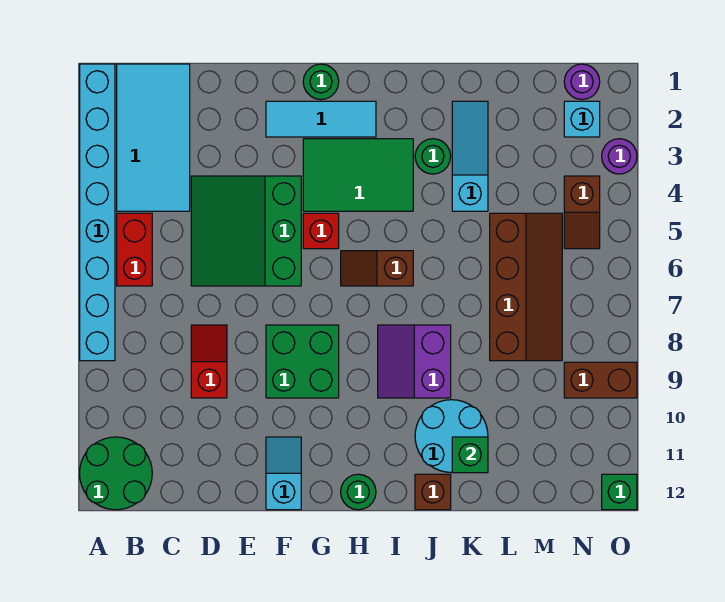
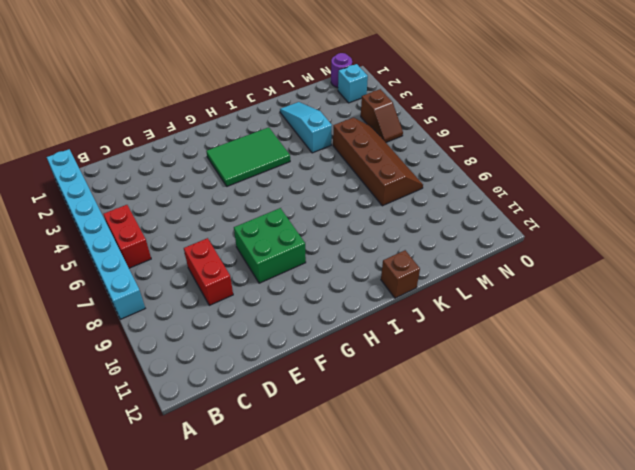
red brick D8:D9 level 1 -> red slope D8:D9 level 1 top 9
none -> green round brick A11:B12 level 1
none -> cyan tile B1:C4 level 1
none -> green slope D4:F6 level 1 top F

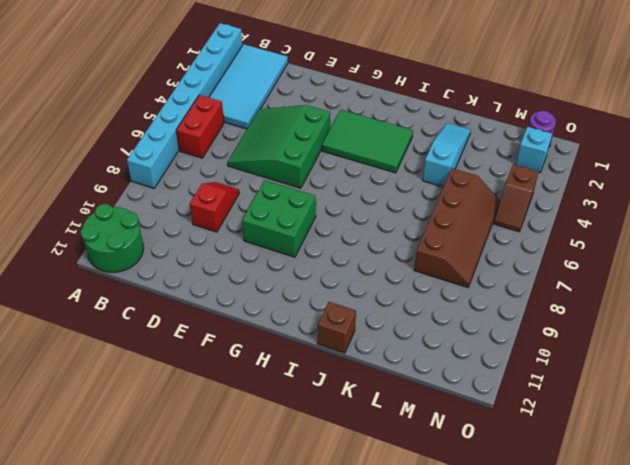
none -> cyan tile F2:H2 level 1
none -> cyan slope F11:F12 level 1 top 12
none -> green round brick G1 level 1

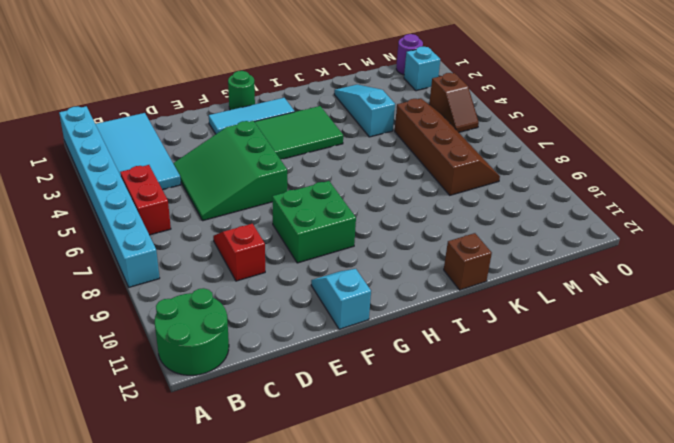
none -> red brick G5 level 1
none -> brown slope H6:I6 level 1 top I
none -> green round brick H12 level 1

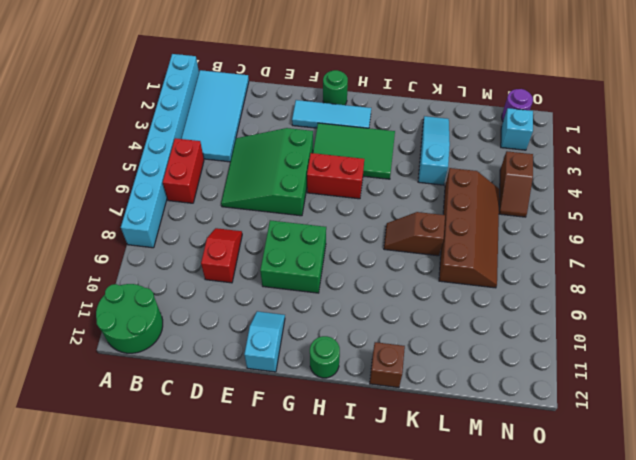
red brick G5:H5 level 1 -> red brick G5 level 1
brown slope J7:K7 level 1 top K -> brown slope H6:I6 level 1 top I
none -> purple slope I8:J9 level 1 top J
none -> green round brick J3 level 1
none -> cyan round brick J10:K11 level 1

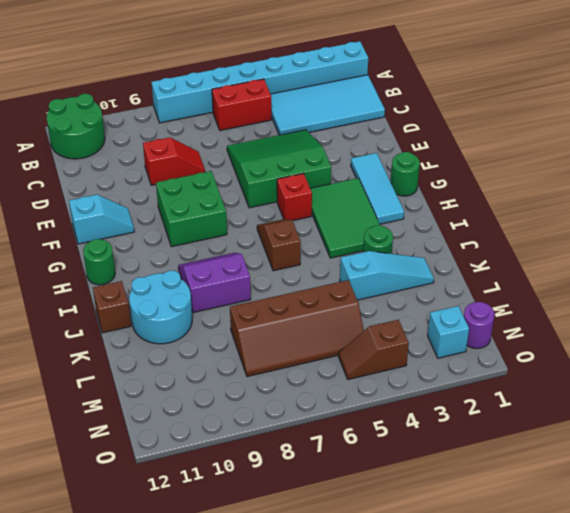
none -> brown brick N9:O9 level 1
none -> purple round brick O3 level 1
none -> green brick O12 level 1

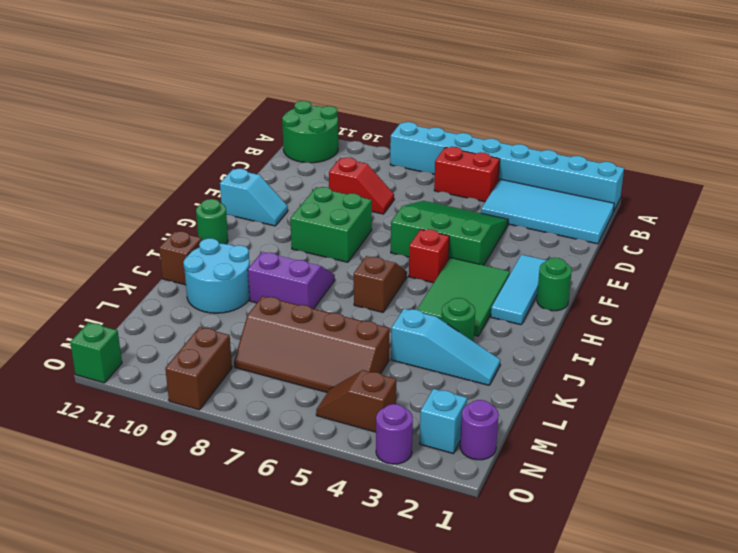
none -> green brick K11 level 2

